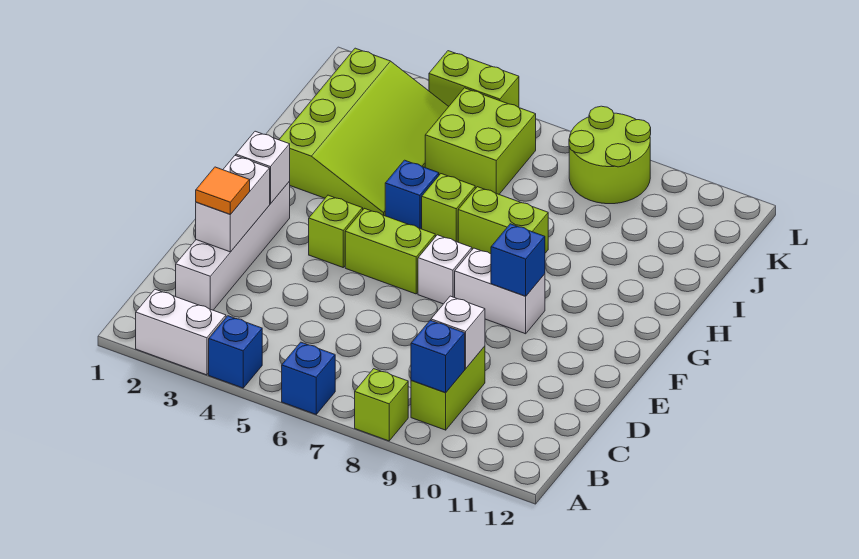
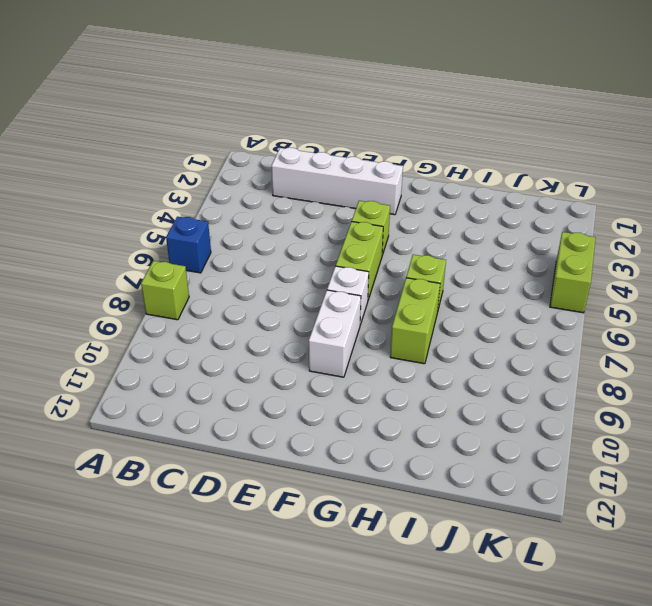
none -> white brick A2:A3 level 1
none -> blue brick A4 level 1
none -> lime brick B9:C9 level 1

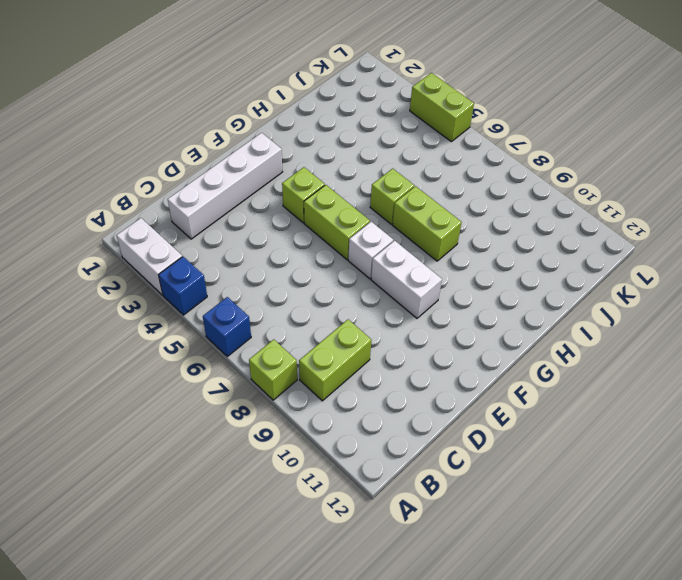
none -> lime slope H2:K4 level 1 top 2
none -> blue brick H5 level 1
none -> lime brick J5:K6 level 1

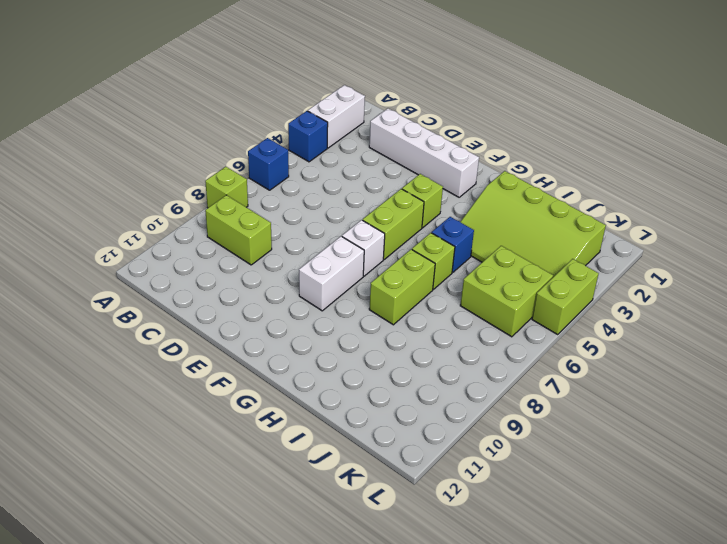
none -> lime round brick K8:L9 level 1
none -> blue brick B9 level 2
none -> white brick C9 level 2

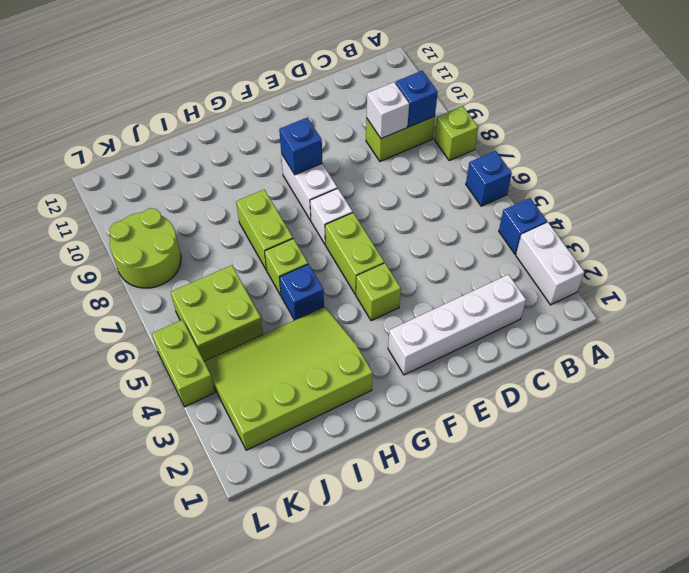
none -> white brick D2:E2 level 2
none -> white brick F2 level 2
none -> orange tile D2 level 3

